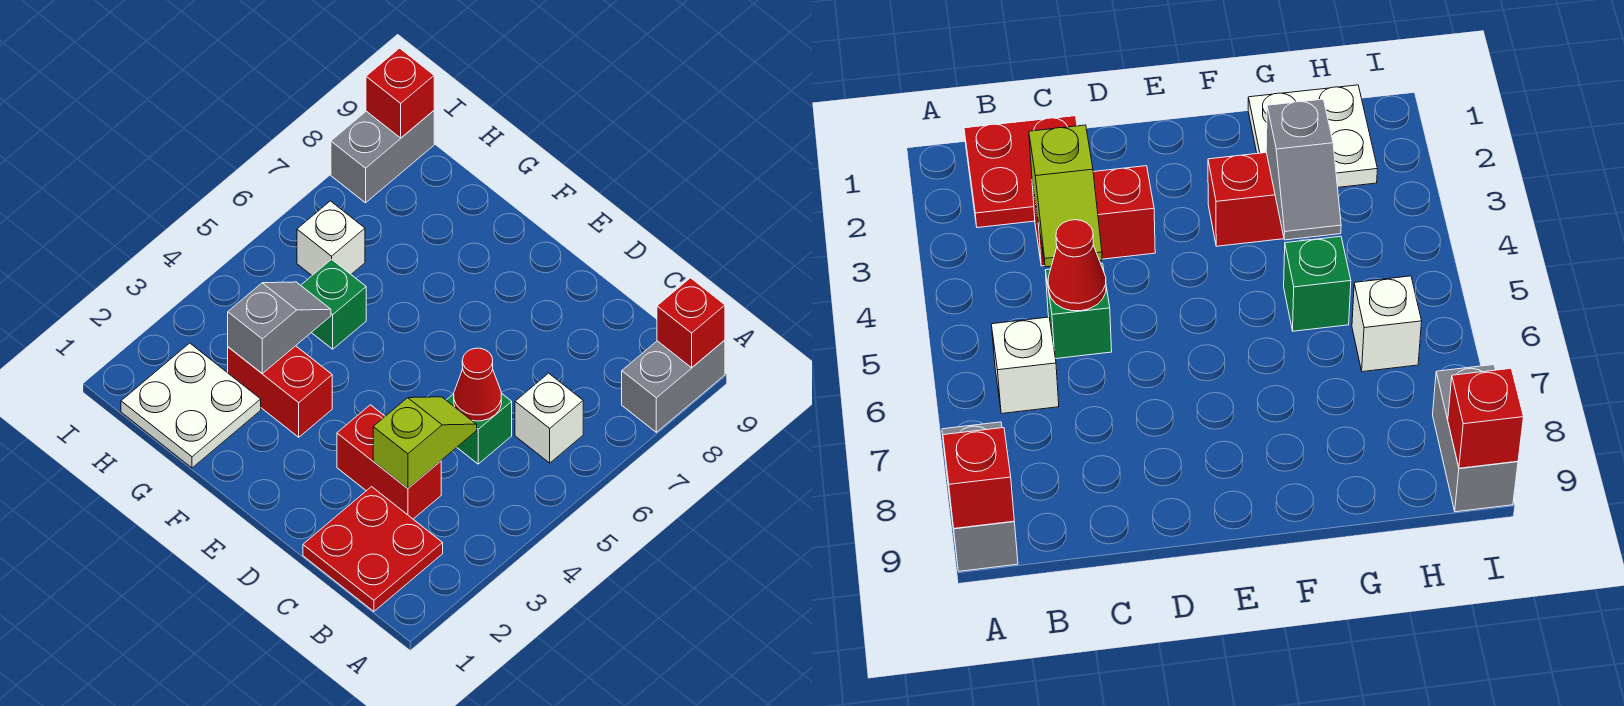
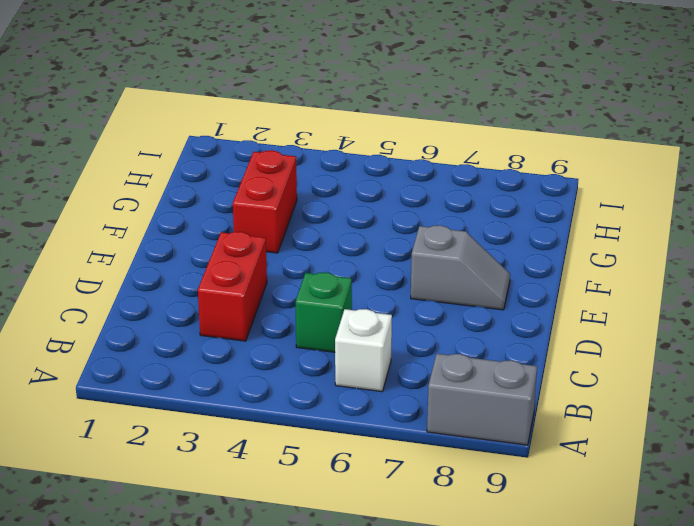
grey slope E7:E8 level 1 top 7 -> grey slope G3:G4 level 2 top 3
none -> red plate B1:C2 level 1
none -> white plate G1:H2 level 1
none -> green brick G5 level 1

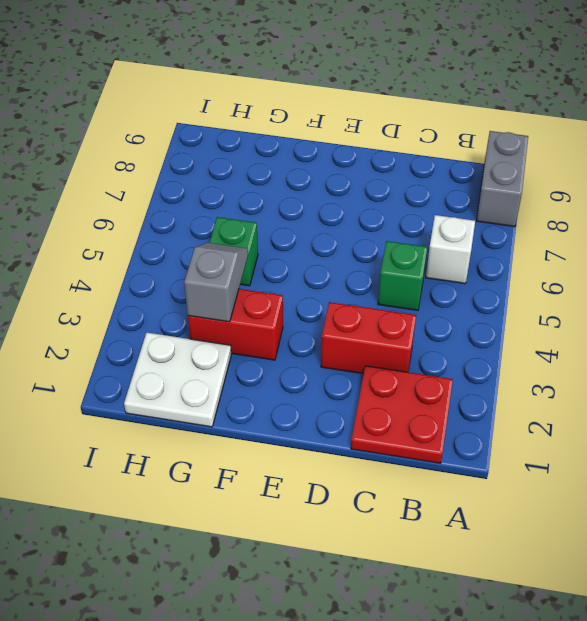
none -> white brick H6 level 1
none -> grey brick I8:I9 level 1
none -> red brick A9 level 2

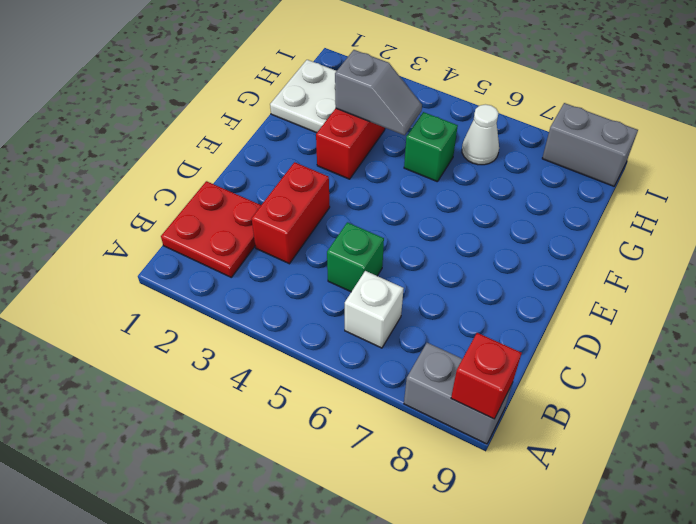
white cone H6 level 1 -> white brick H6 level 1
none -> lime slope C3:C4 level 2 top 3
none -> red cone C5 level 2
none -> red brick I9 level 2

